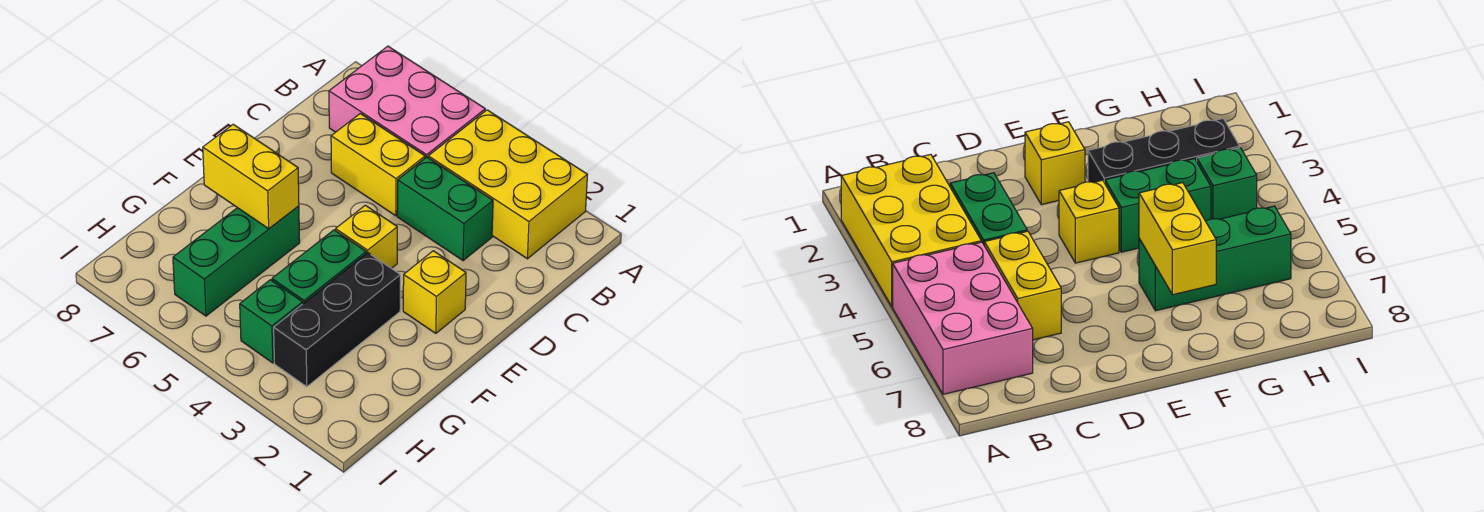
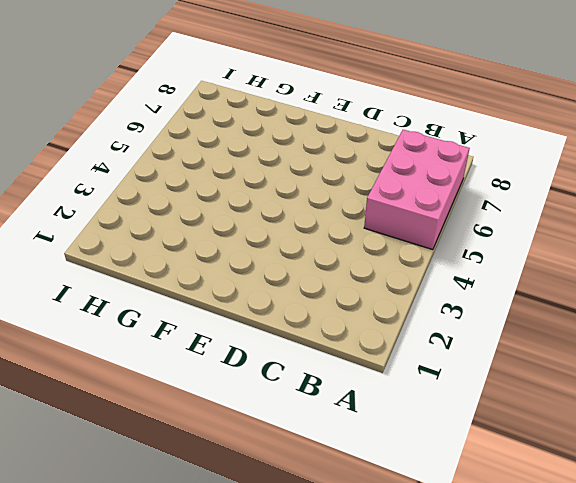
none -> yellow brick A2:B4 level 1
none -> green brick C3:C4 level 1

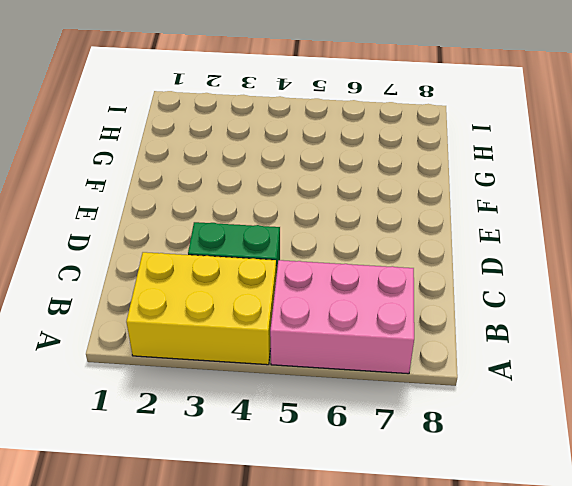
none -> yellow brick C5:C6 level 1
none -> yellow brick E2 level 1

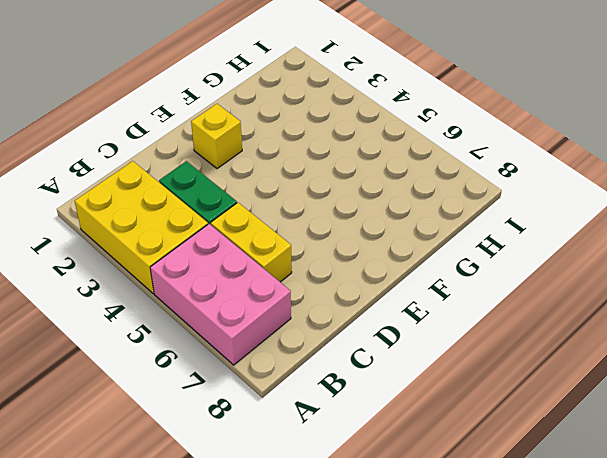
none -> yellow brick E4 level 1
none -> black brick F3:H3 level 1

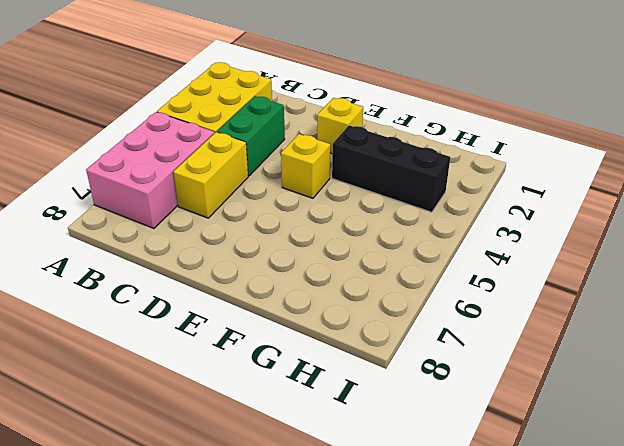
none -> green brick F4:G4 level 1
none -> green brick F6:H6 level 1

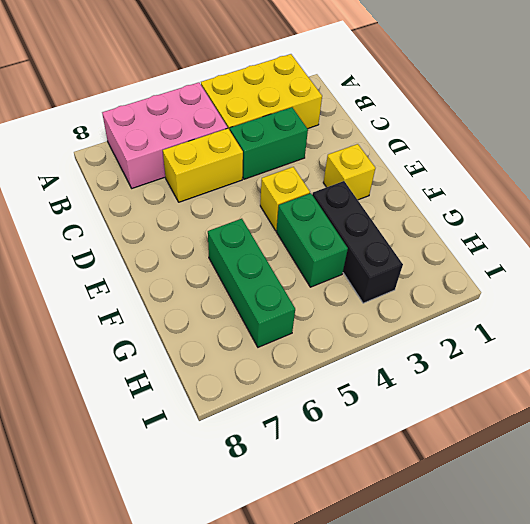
none -> green brick H4 level 1
none -> yellow brick F6:F7 level 2

